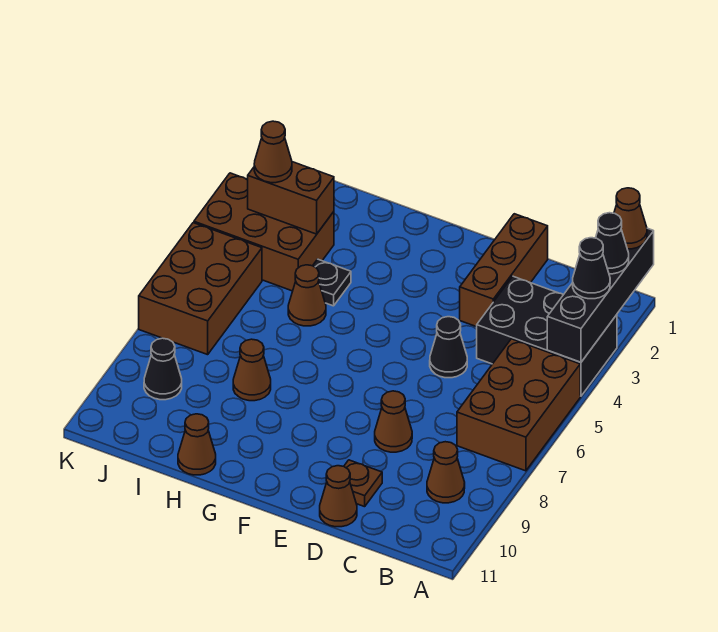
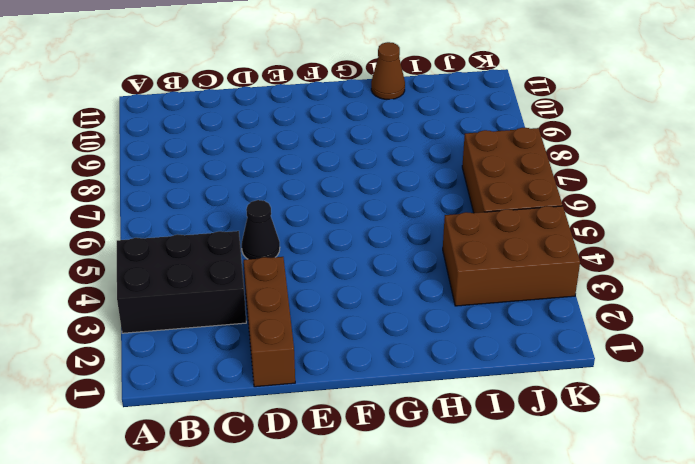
none -> brown brick A5:B7 level 1
none -> brown cone B9 level 1
none -> brown cone D8 level 1

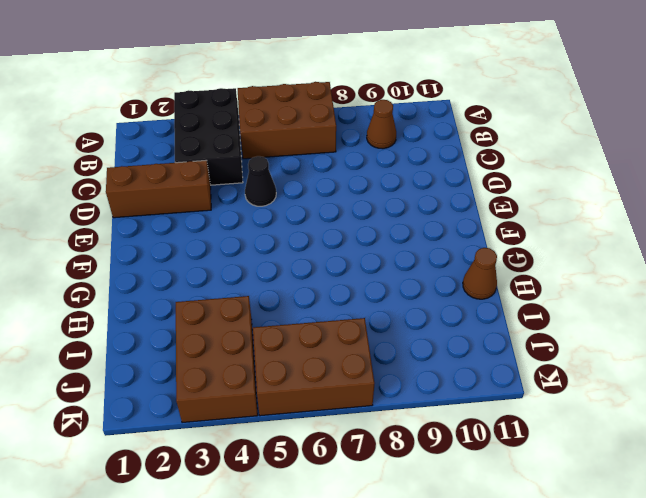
none -> brown cone D8 level 1
none -> brown plate D10 level 1
none -> brown cone D11 level 1

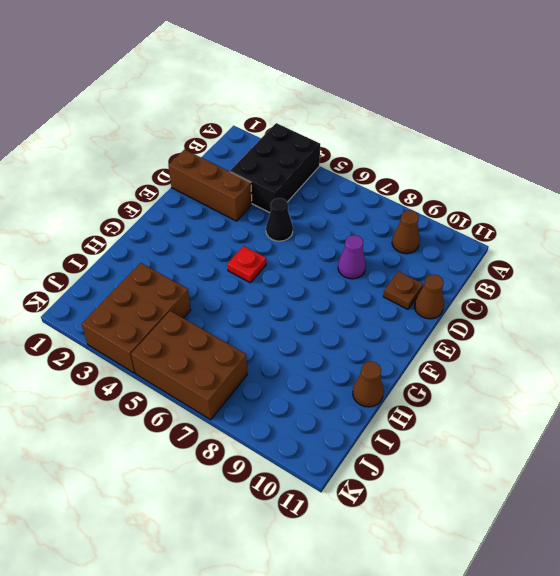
purple cone D8 level 1 -> brown cone D8 level 1
red plate F5 level 1 -> none
none -> brown brick A5:B7 level 1
none -> black plate H4 level 1
none -> brown cone H5 level 1

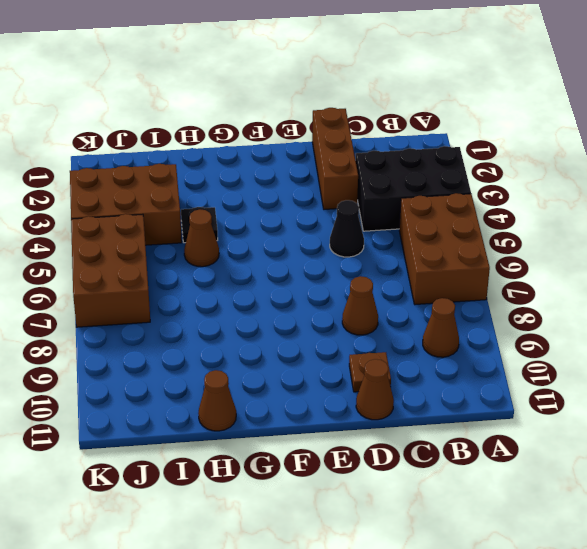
none -> brown cone H8 level 1
none -> black cone J9 level 1
none -> black brick A1:A4 level 2

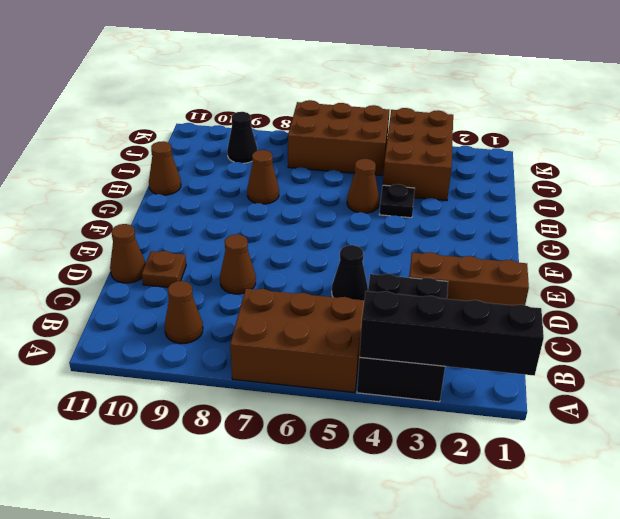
none -> brown brick I3:J3 level 2
none -> brown cone A1 level 3
none -> black cone A2 level 3

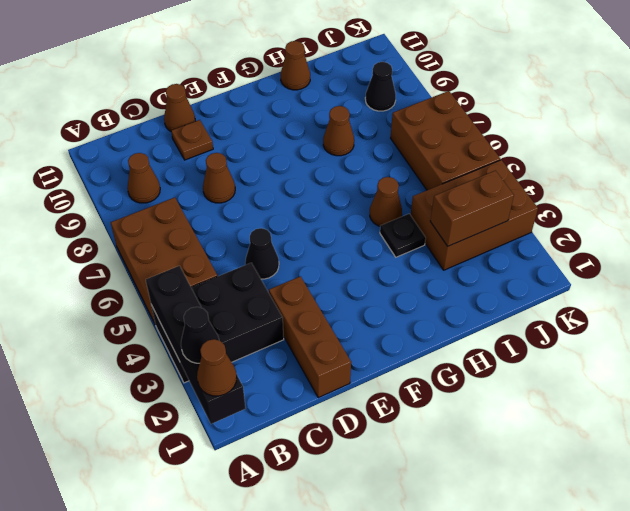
none -> black cone A3 level 3
none -> brown cone J3 level 3

